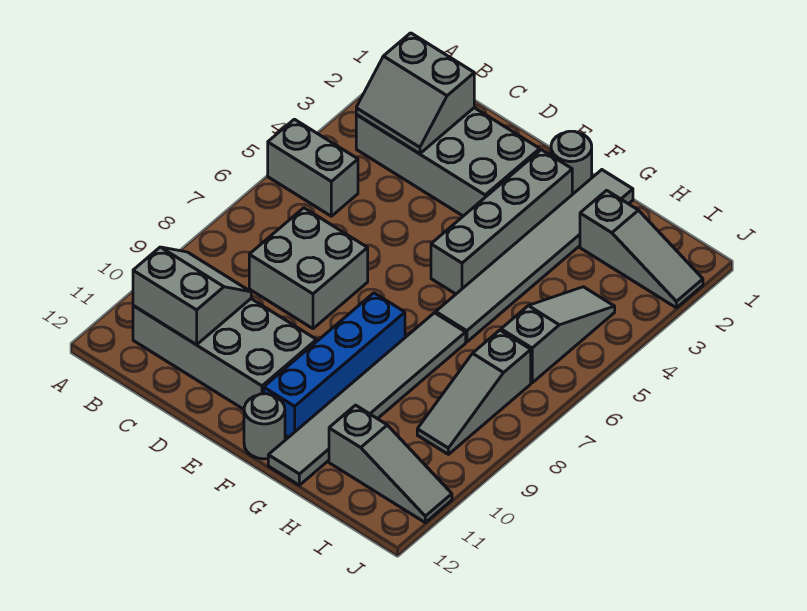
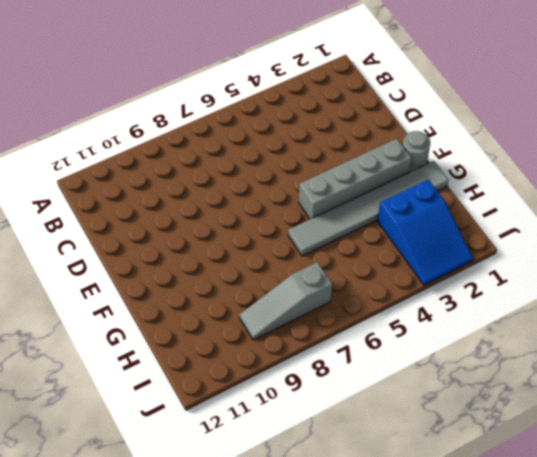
blue slope H2:J3 level 1 top H -> grey slope H2:J2 level 1 top H
none -> grey brick A5:B5 level 1
none -> grey brick B2:E3 level 1
none -> grey brick B10:E11 level 1

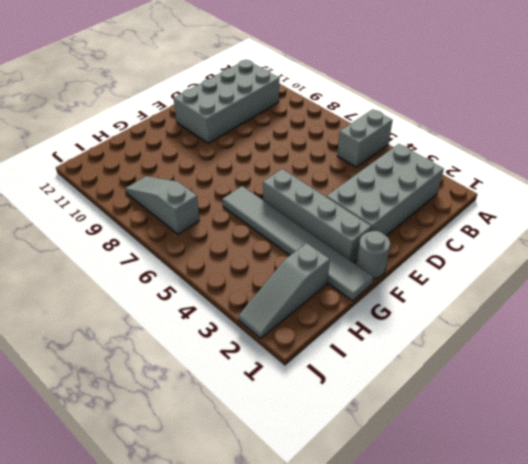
none -> grey brick C7:D8 level 1
none -> blue brick F8:F11 level 1
none -> grey round brick F12 level 1

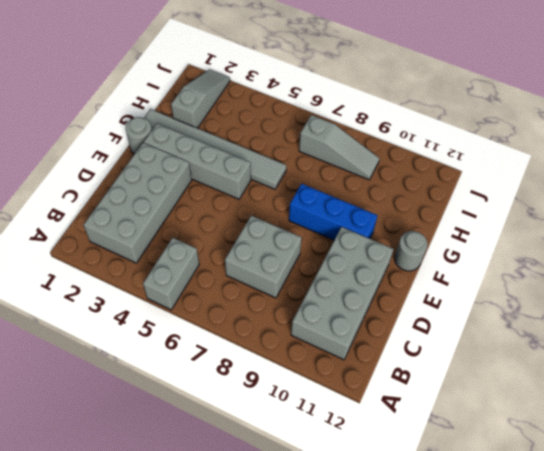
blue brick F8:F10 level 1 -> blue brick F8:F11 level 1
none -> grey tile G7:G12 level 1
none -> grey slope H11:J11 level 1 top H
none -> grey slope I4:I6 level 1 top 6

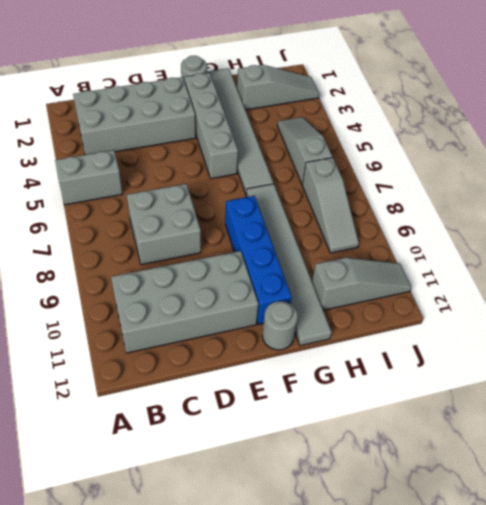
none -> grey slope B2:C3 level 2 top 2
none -> grey slope B10:C11 level 2 top 11

